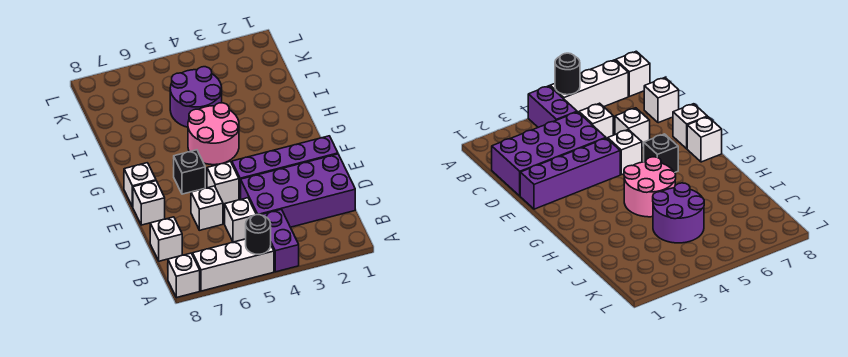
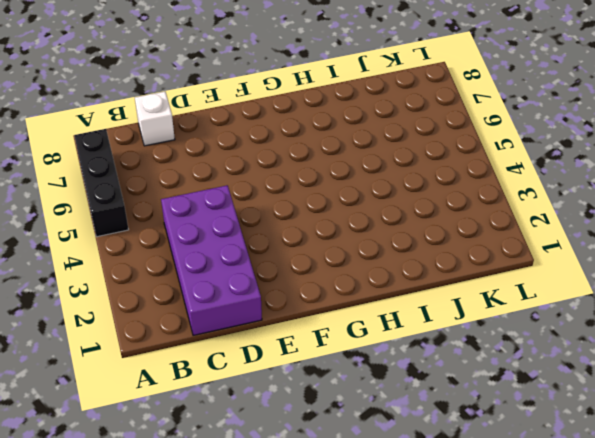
black brick A5:A7 level 1 -> white brick A5:A7 level 1
none -> purple brick A4:B4 level 1
none -> white brick A8 level 1
none -> white brick C5 level 1

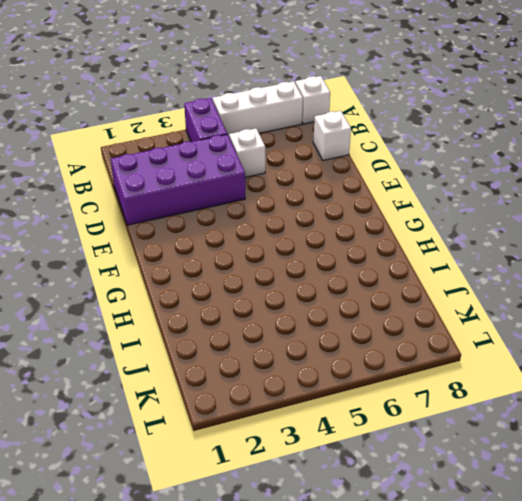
none -> white brick D6 level 1
none -> purple brick E1:E4 level 1
none -> white brick E5 level 1

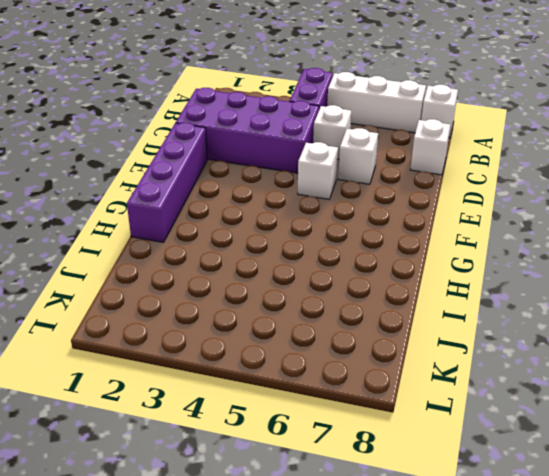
purple brick E1:H1 level 1 -> purple brick E1:E4 level 1
none -> white brick E8 level 1
none -> black brick F6 level 1
none -> white brick F8 level 1

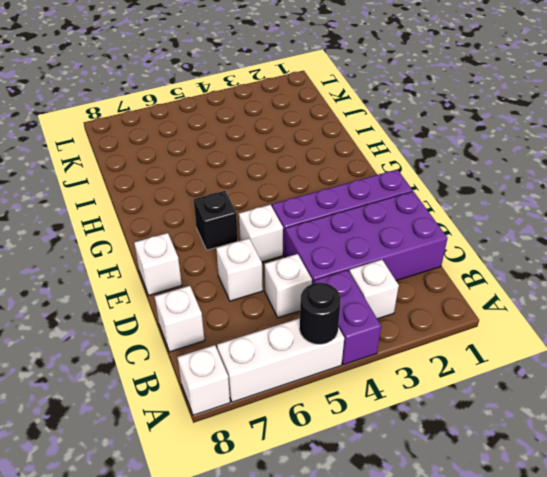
white brick B3 level 1 -> white brick F8 level 1
none -> pink round brick G4:H5 level 1
none -> purple round brick I4:J5 level 1

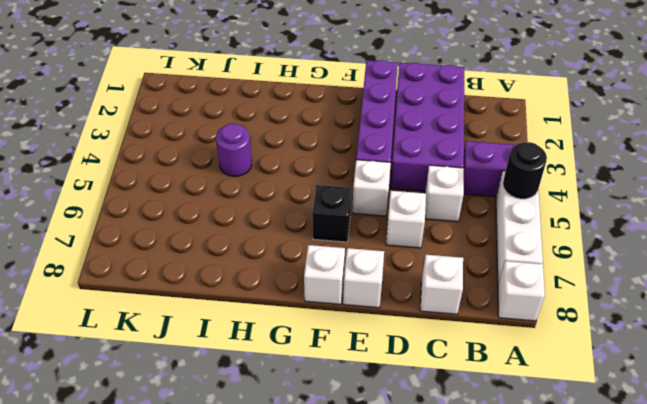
purple round brick I4 level 1 -> purple round brick I4:J5 level 1
none -> pink round brick G4:H5 level 1

